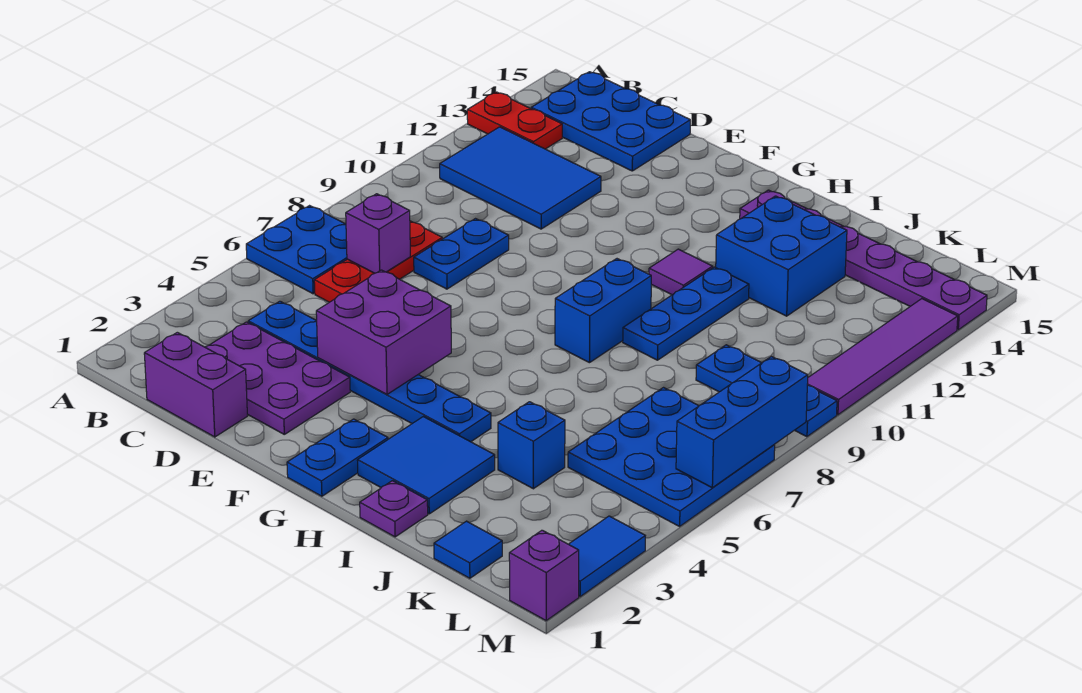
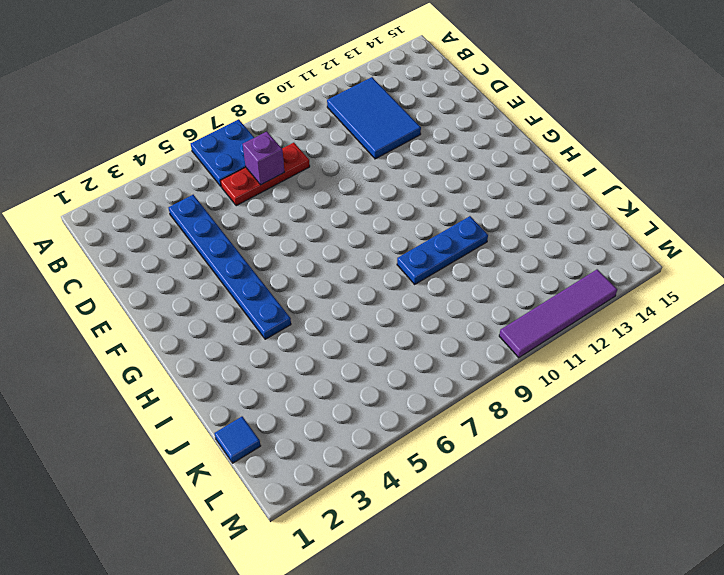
none -> red plate A13:B13 level 1
none -> blue plate B14:D15 level 1
none -> purple brick C1:D1 level 1

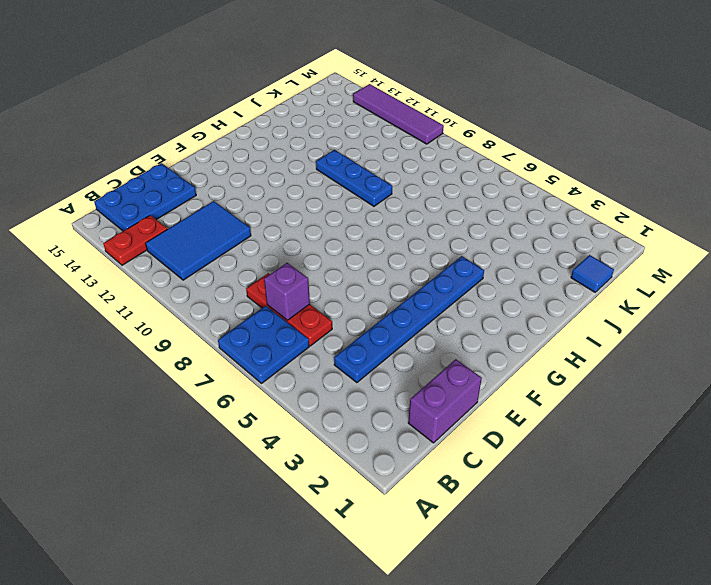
none -> purple plate C2:E3 level 1
none -> blue plate D8:D9 level 1
none -> blue plate G1:G2 level 1

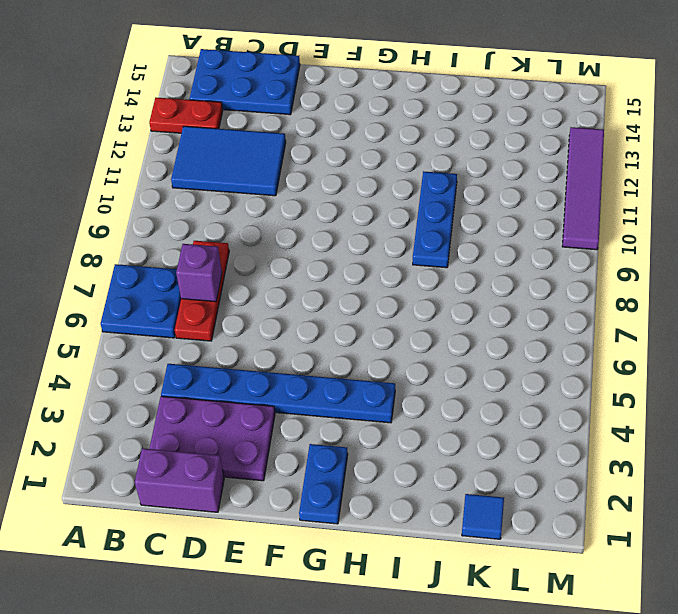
none -> blue plate D8:D9 level 1
none -> blue tile H2:I3 level 1
none -> blue brick H8:H9 level 1

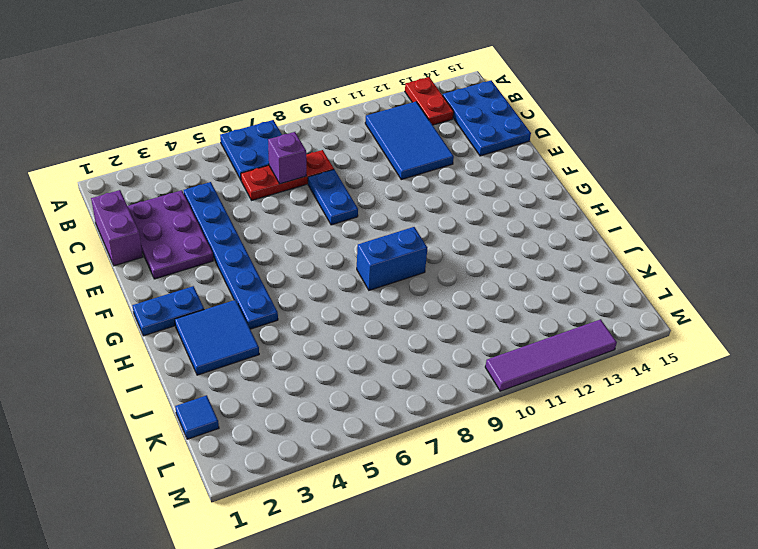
blue plate D8:E8 level 1 -> blue plate D8:D9 level 1
none -> purple tile H11 level 1
none -> purple plate H14:M14 level 1
none -> purple plate I1 level 1

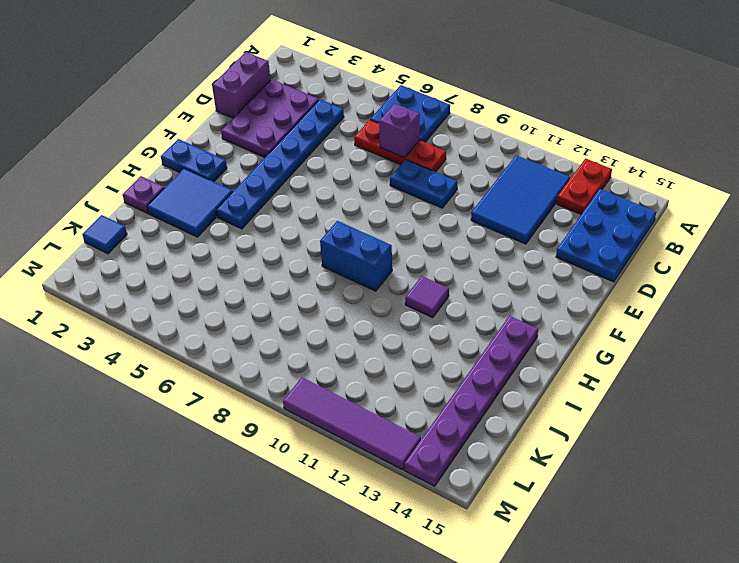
none -> blue plate I9:I11 level 1
none -> blue brick I12:J13 level 1
none -> blue brick J4 level 1

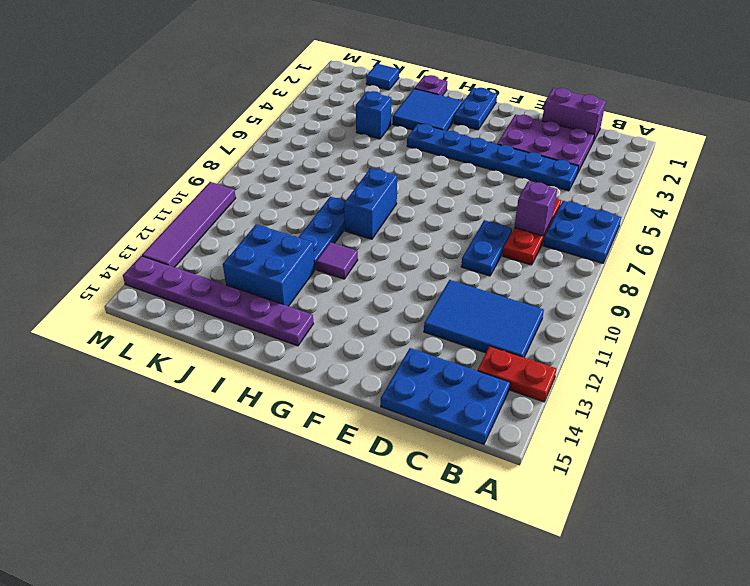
none -> blue plate K5:M7 level 1
none -> blue plate K9:M9 level 1
none -> purple brick M1 level 1

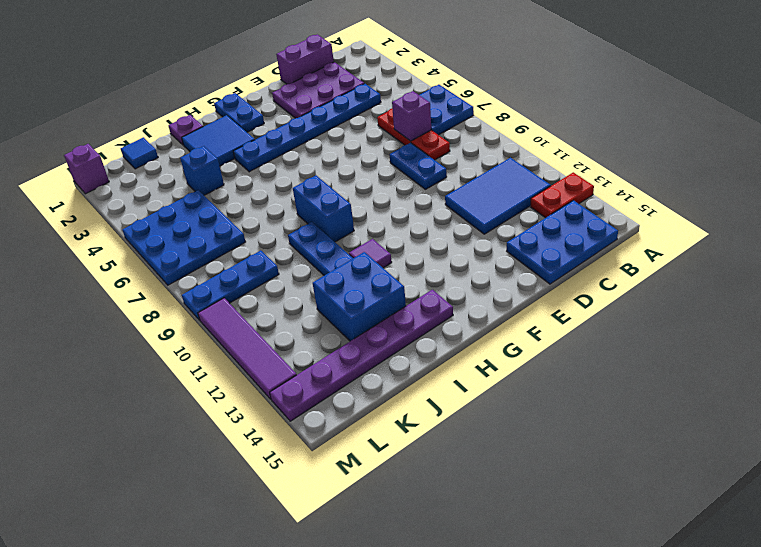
none -> blue tile M2:M3 level 1
none -> purple brick E4:F5 level 2
none -> blue brick M6:M8 level 2

